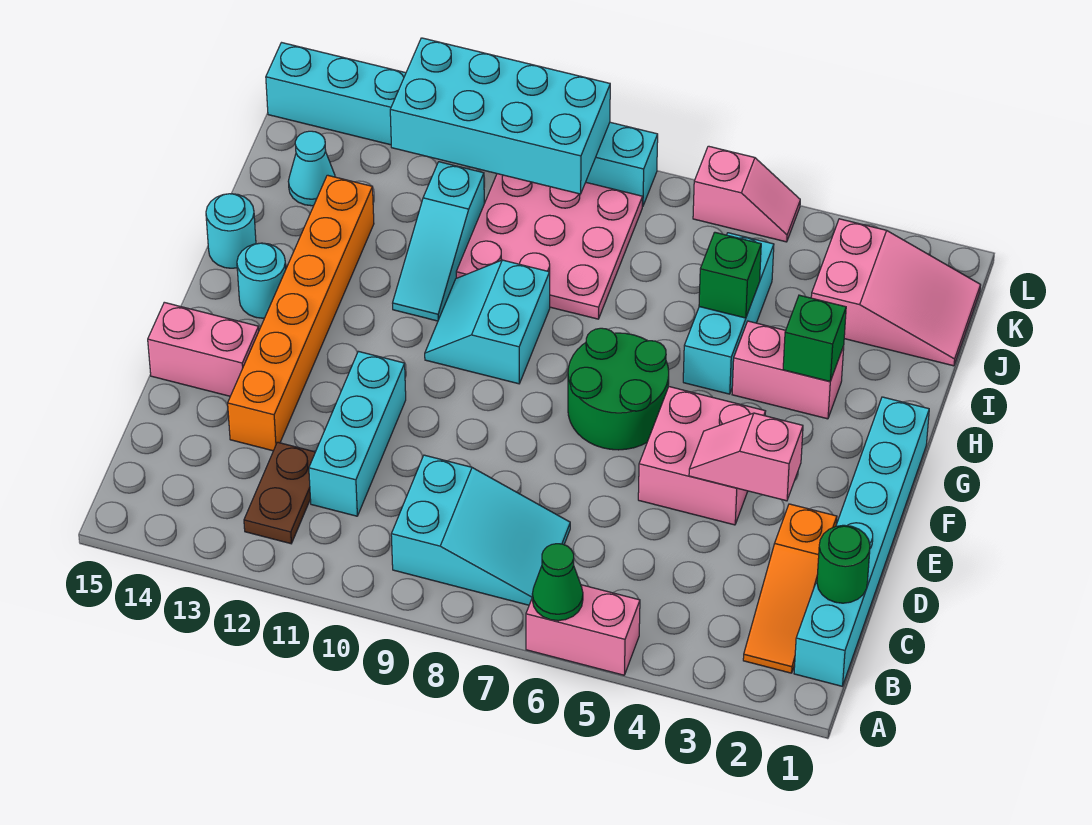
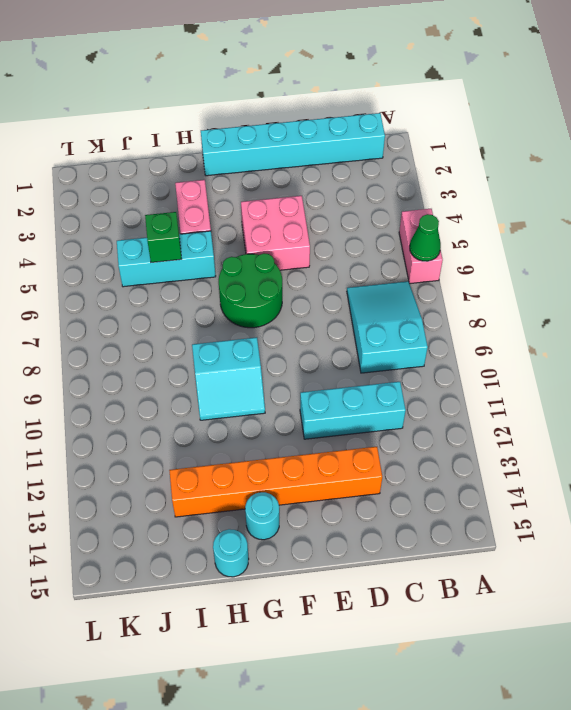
none -> orange slope B2:D2 level 1 top D
none -> brown plate B12:C12 level 1
none -> pink brick E14:E15 level 1

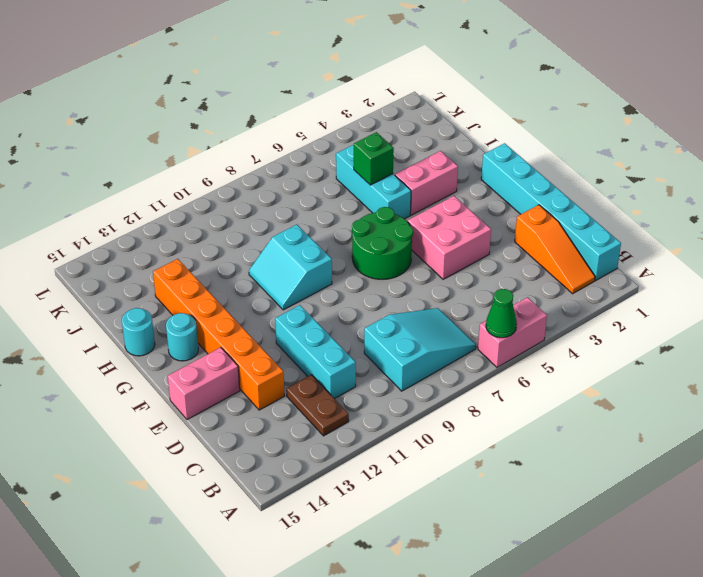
none -> cyan slope H11:J11 level 1 top J
none -> pink plate I8:K10 level 1
none -> pink slope J1:K3 level 1 top 3

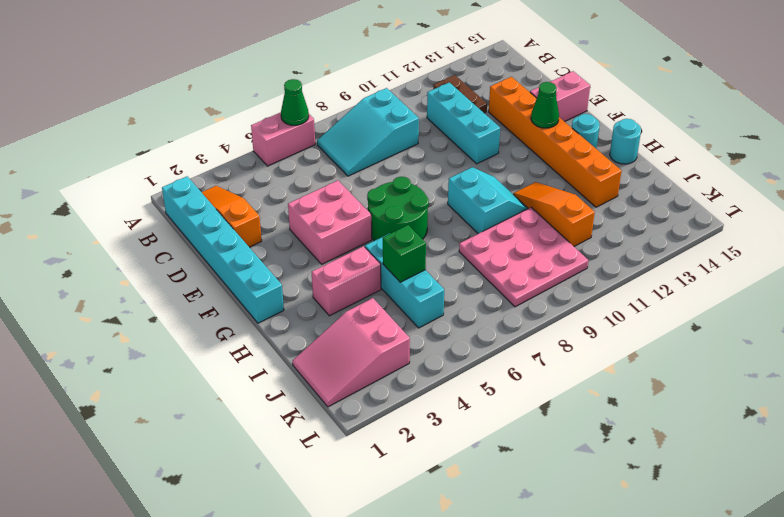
green cone F13 level 2 -> none
orange slope H11:J11 level 1 top J -> cyan slope H11:J11 level 1 top J
none -> cyan cone J14 level 1
none -> pink slope L5:L6 level 1 top 6
none -> cyan brick L8:L15 level 1

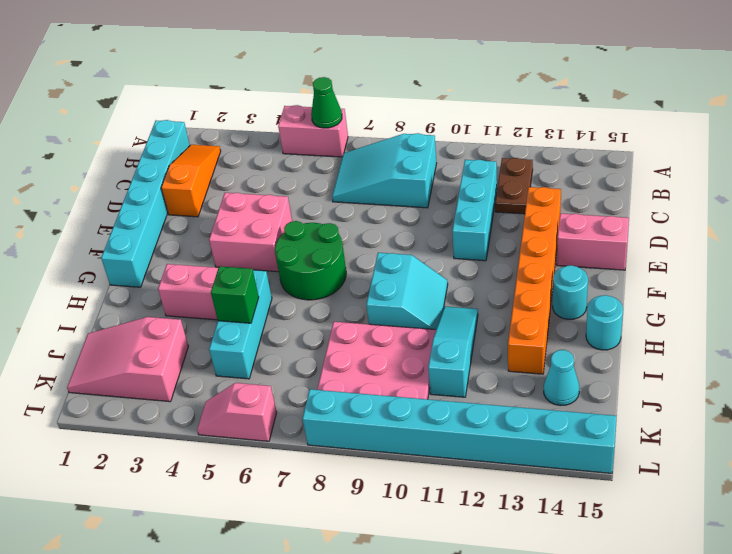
none -> green round brick C1 level 2
none -> pink slope E3:E4 level 2 top 3
none -> green brick H3 level 2

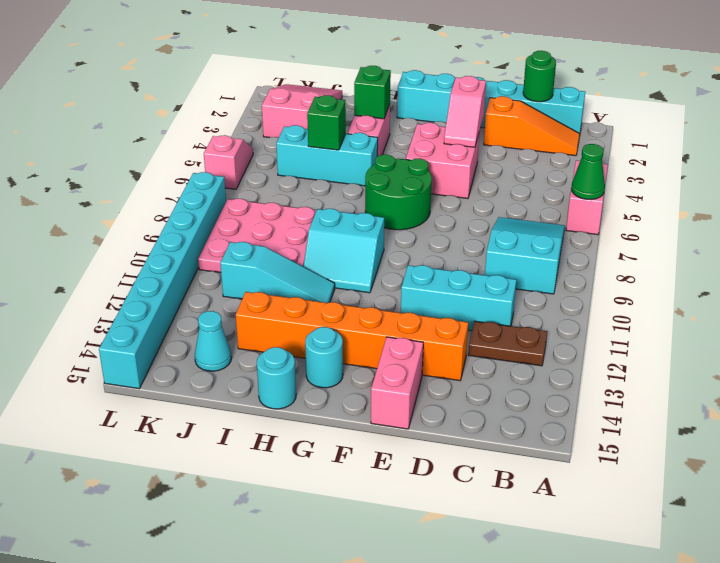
none -> cyan brick K9:L12 level 2

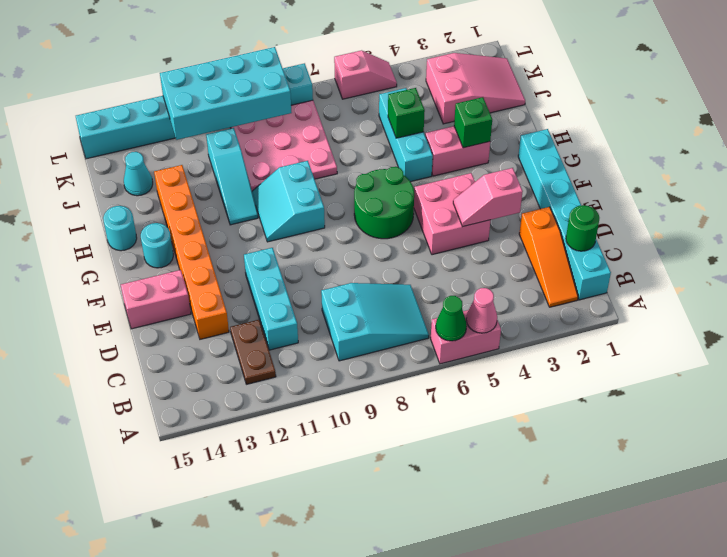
pink cone A5 level 2 -> none

